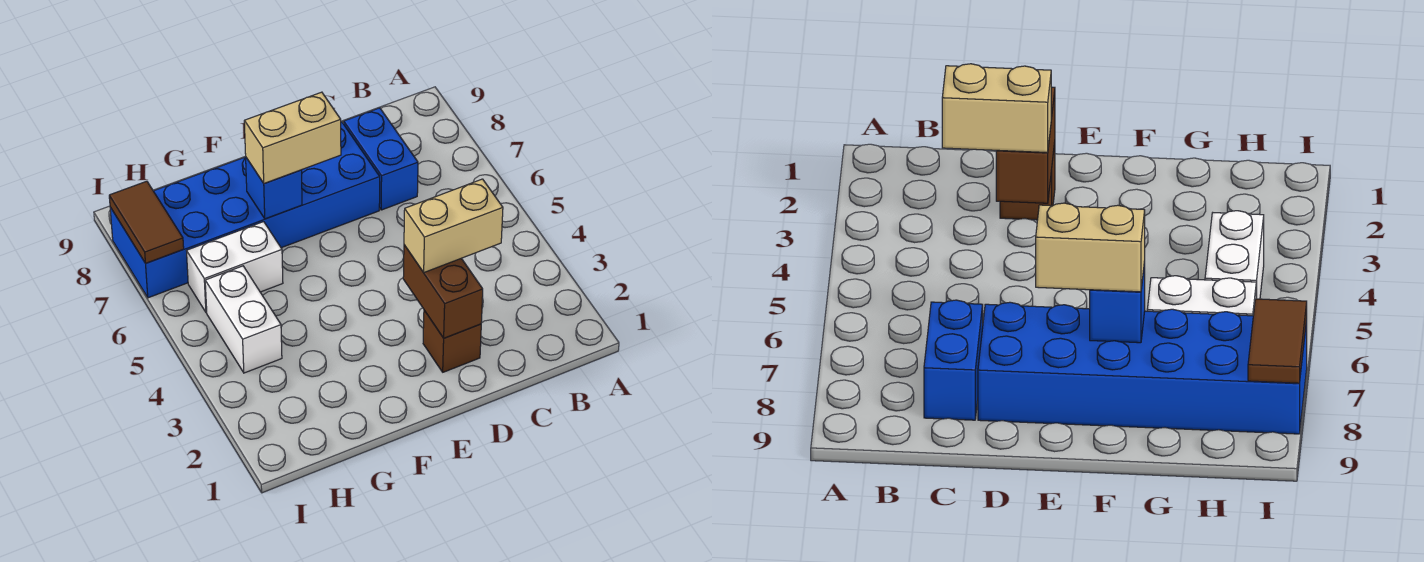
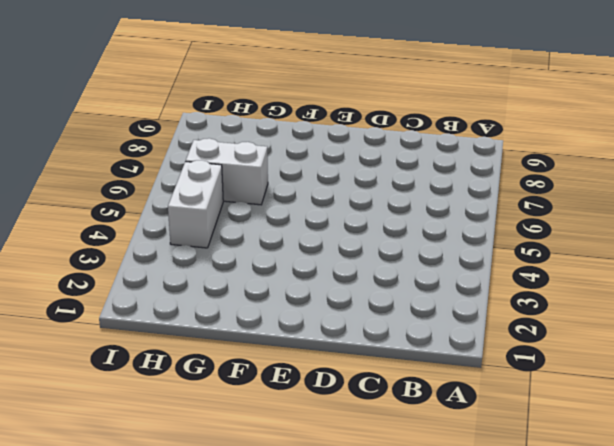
none -> blue brick C7:C8 level 1
none -> brown brick D2 level 1

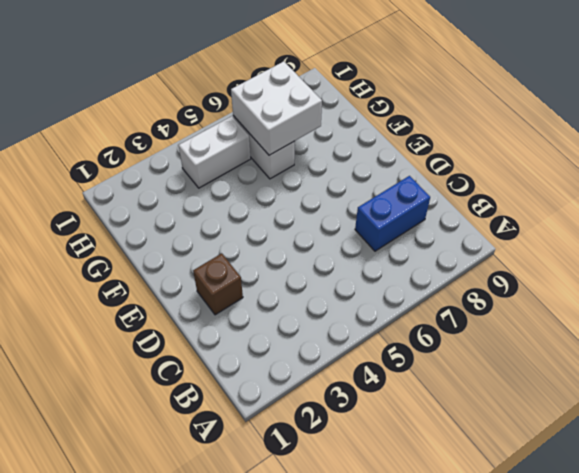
white brick G6:H7 level 2 -> none
none -> blue brick D7:I8 level 1
none -> brown brick D2:D3 level 2

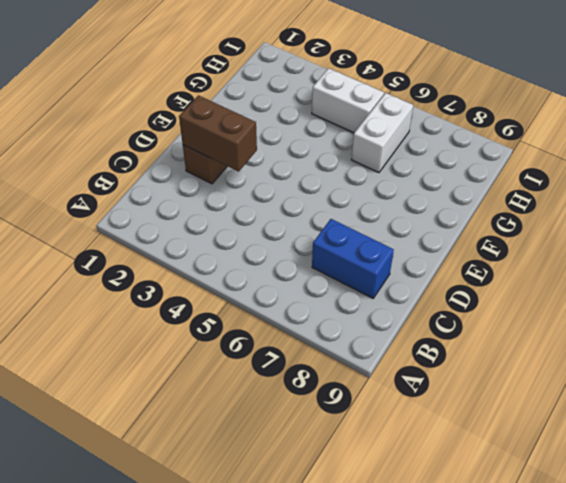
none -> blue brick D7:I8 level 1
none -> blue brick F7 level 2

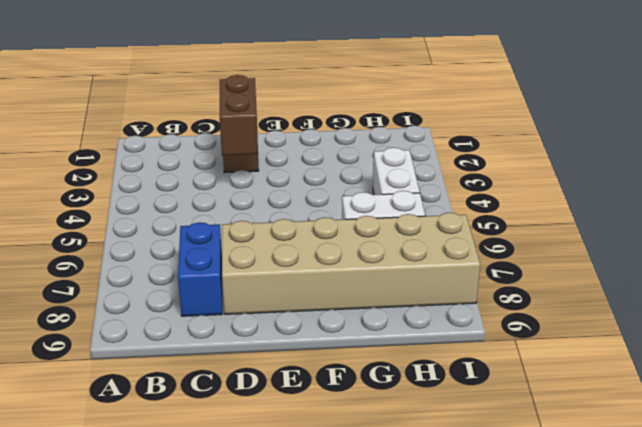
tan brick D7:I8 level 1 -> blue brick D7:I8 level 1
none -> blue brick F7 level 2
none -> brown tile I7:I8 level 2

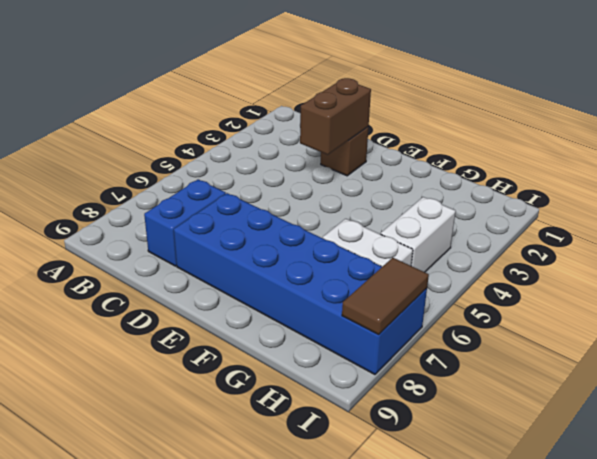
none -> blue brick F7 level 2
none -> tan brick C3:D3 level 3

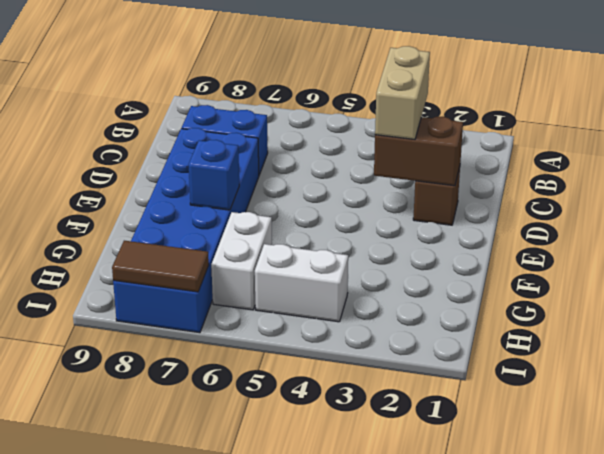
none -> tan brick E7:F7 level 3

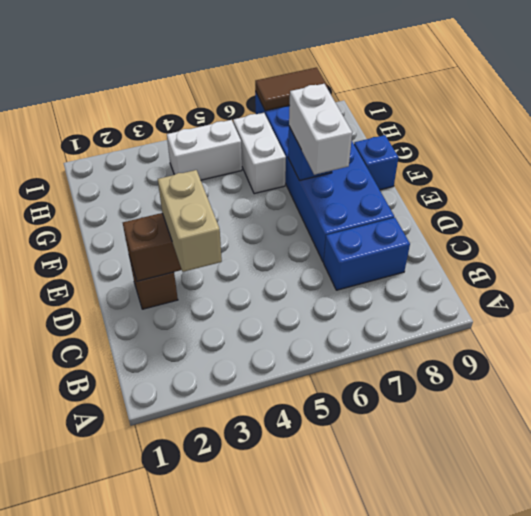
white brick E7:F7 level 3 -> tan brick E7:F7 level 3
blue brick F9 level 1 -> none

